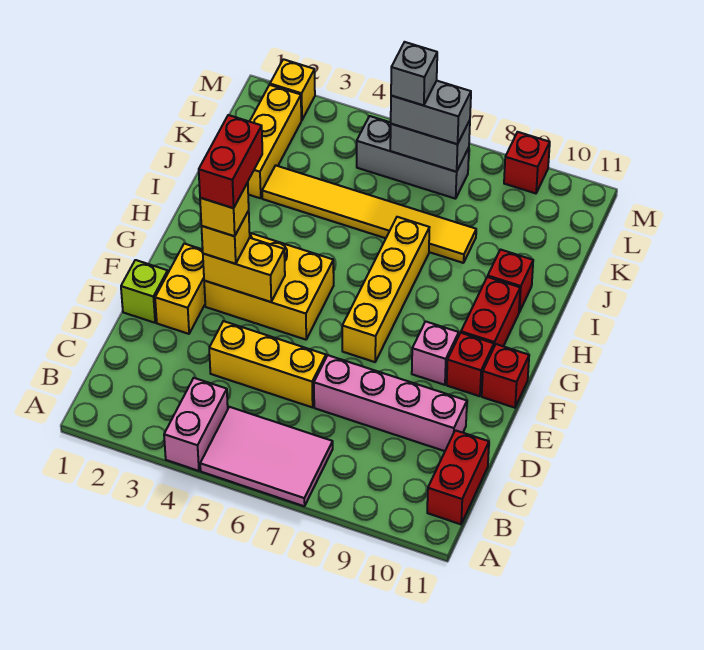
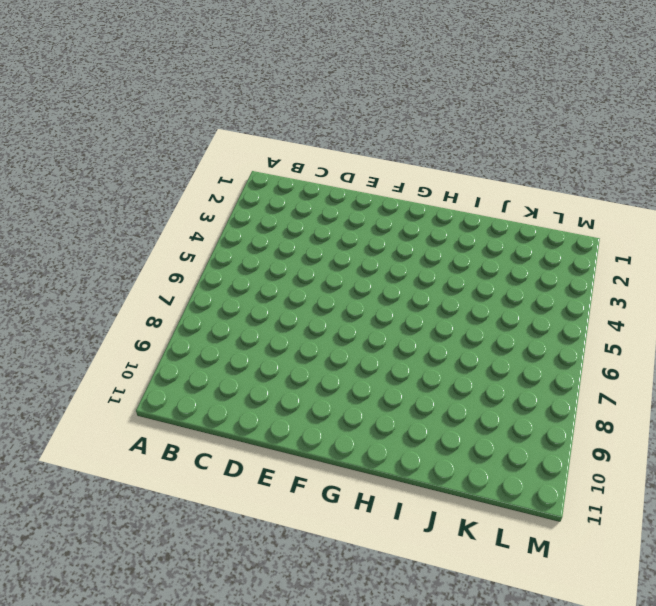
none -> pink brick A4:B4 level 1
none -> pink tile A5:B7 level 1
none -> red brick B11:C11 level 1

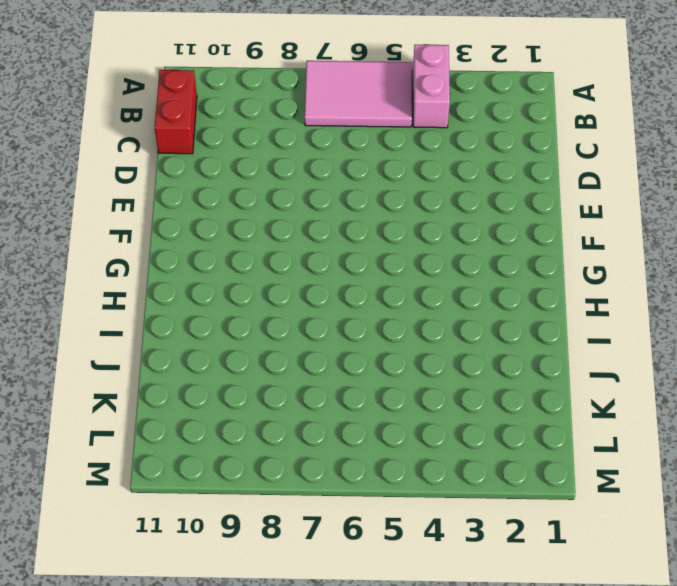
none -> yellow brick D4:D6 level 1
none -> pink brick D7:D10 level 1
none -> lime brick E1 level 1

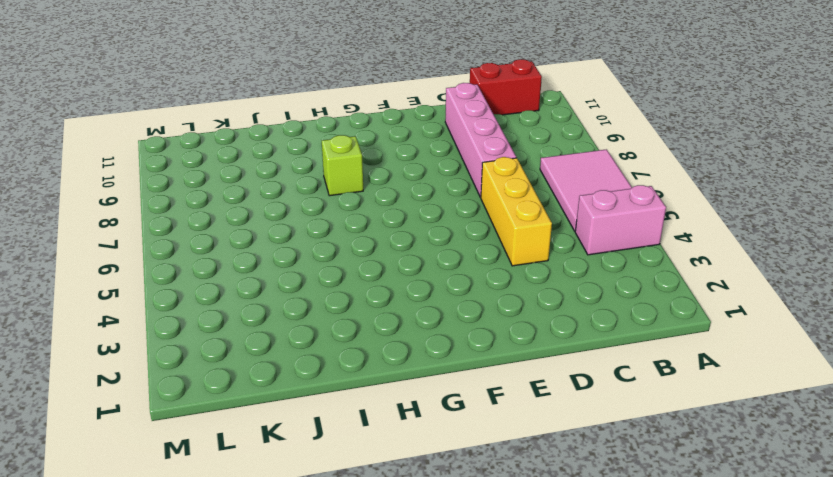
lime brick H8 level 1 -> lime brick E1 level 1
none -> yellow brick E2:F2 level 1
none -> yellow brick F3:G5 level 1
none -> yellow brick F7:I7 level 1

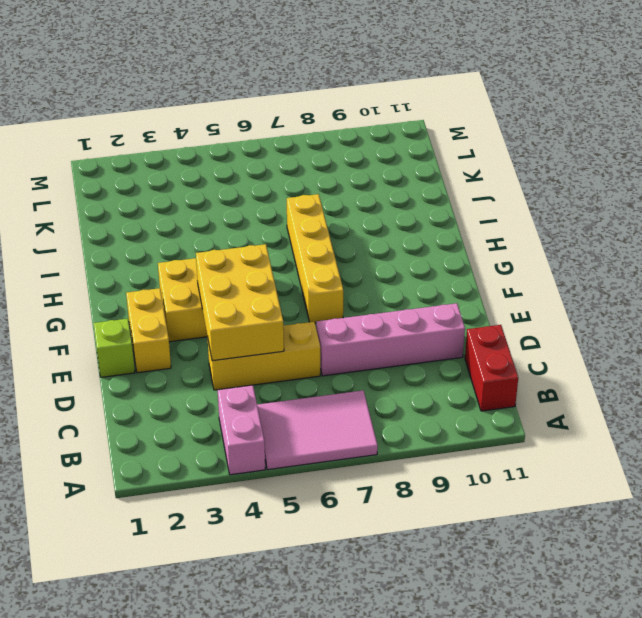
yellow brick D4:F5 level 2 -> yellow brick F3:F4 level 2
none -> pink brick F9 level 1
none -> red brick F10 level 1
none -> red brick F11 level 1

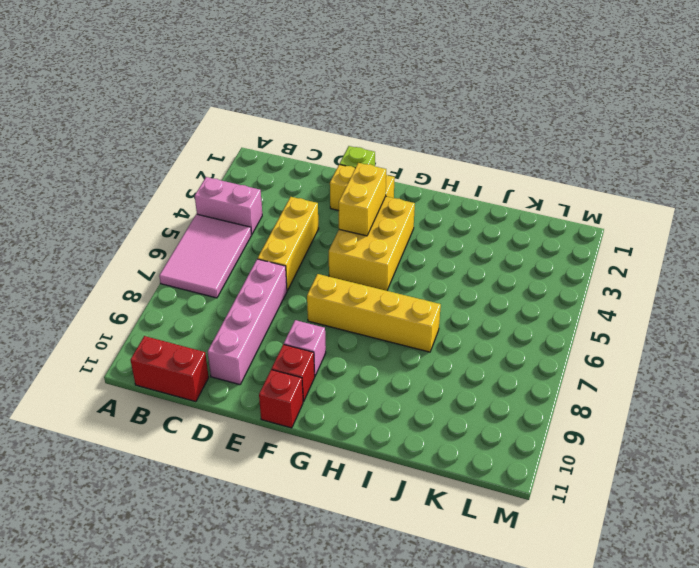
none -> red brick G10:H10 level 1
none -> red brick I10 level 1
none -> yellow brick J2:L2 level 1

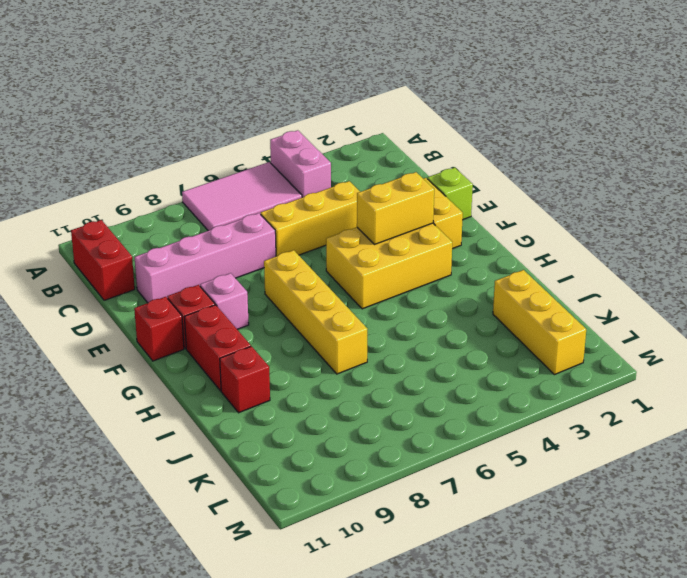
none -> yellow tile J3:J8 level 1
none -> grey brick L5:L7 level 1
none -> yellow brick M2 level 1

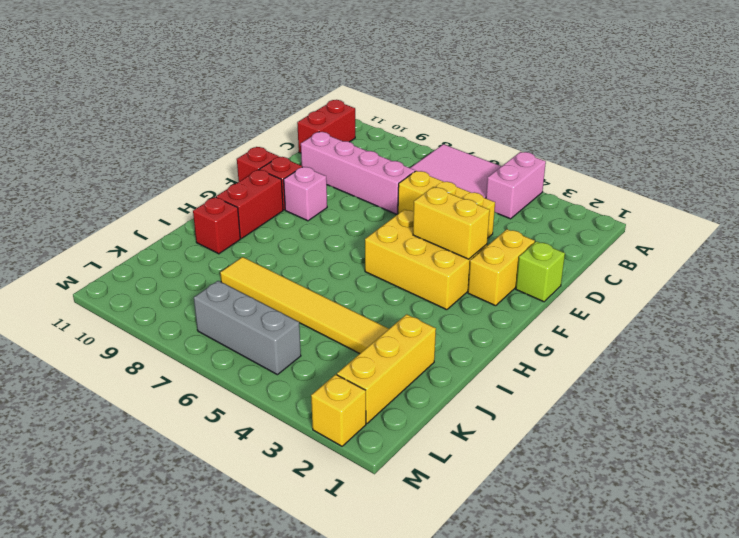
none -> yellow brick F7:I7 level 1
none -> red brick M9 level 1
none -> grey brick L6:L7 level 2

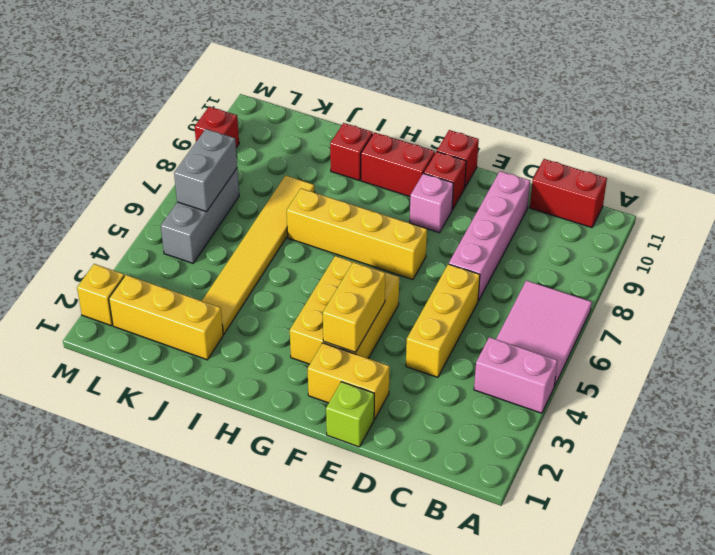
none -> yellow brick F3 level 3
none -> grey brick L6:L7 level 3
none -> yellow brick F3 level 4

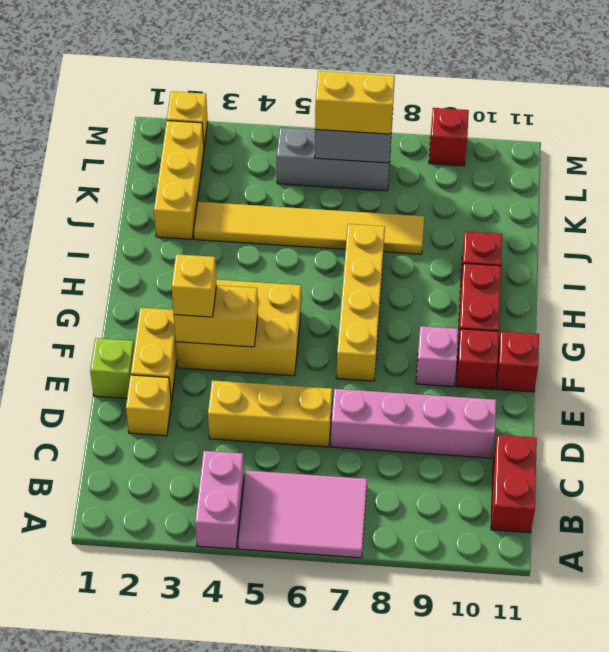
yellow brick D2 level 1 -> yellow brick F3 level 4
yellow brick L6:L7 level 3 -> grey brick L6:L7 level 3
none -> grey brick L6 level 4
none -> red brick F3:G3 level 5

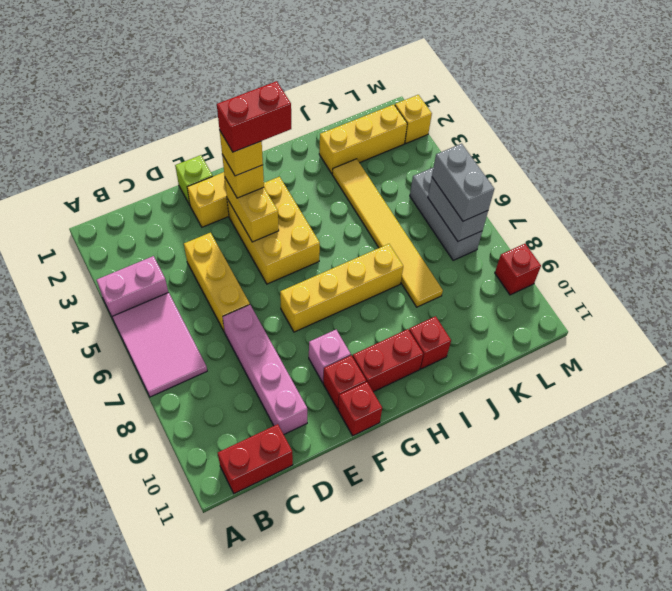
none -> grey brick L6 level 4

